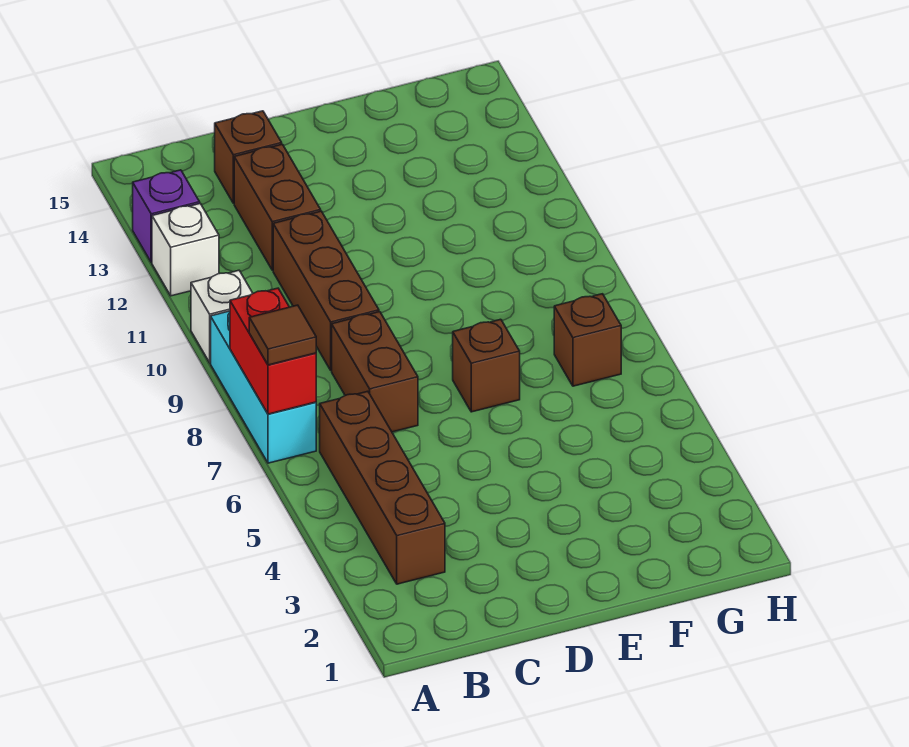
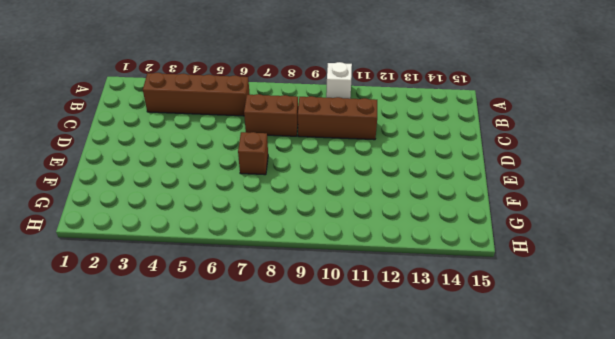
none -> cyan brick A7:A9 level 1
none -> white brick A12 level 1
none -> purple brick A13 level 1

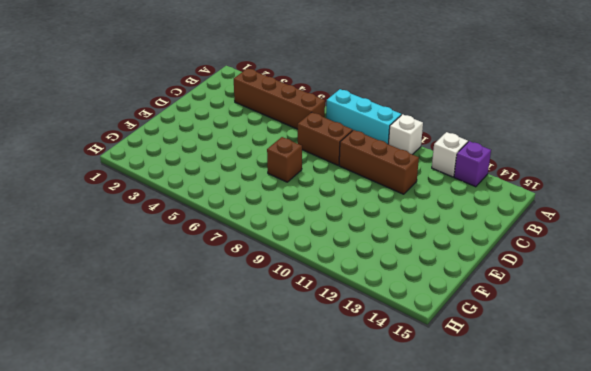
none -> brown brick C12:C13 level 1
none -> brown brick C14 level 1
none -> brown brick G7 level 1

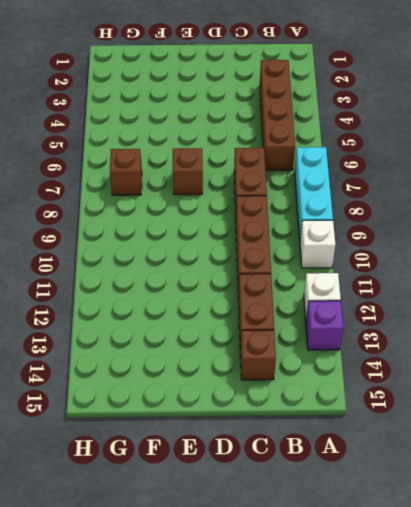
none -> red brick A7:A8 level 2
none -> brown tile A7 level 3

